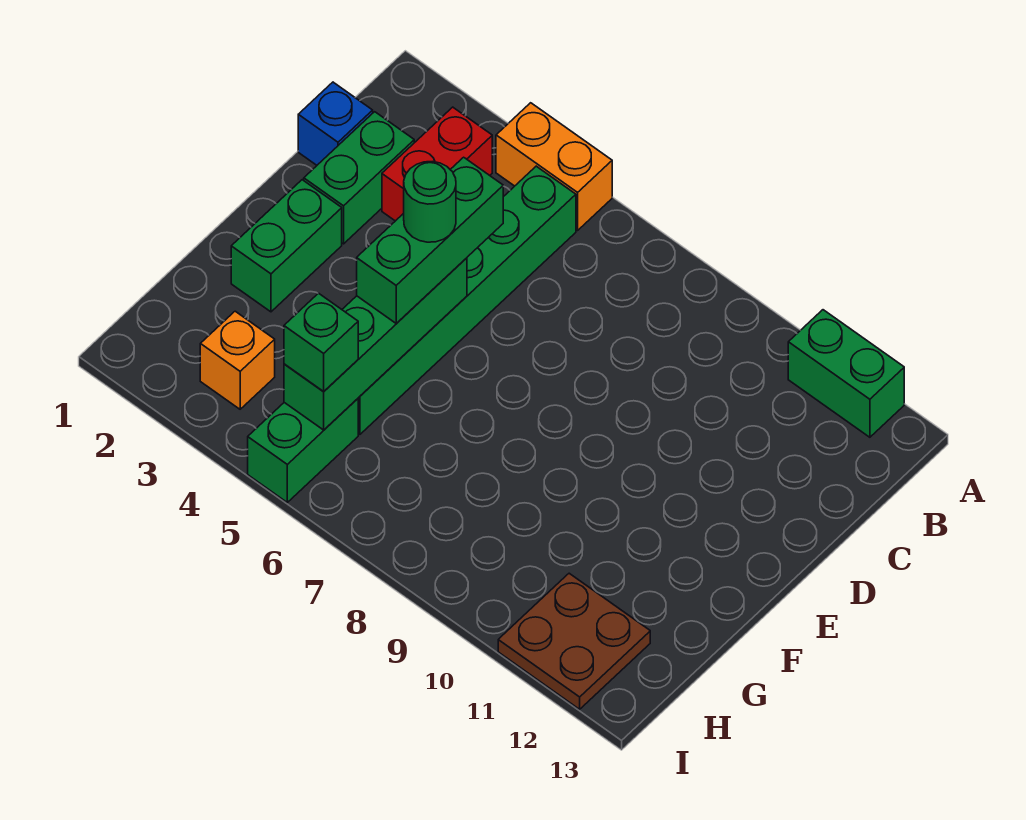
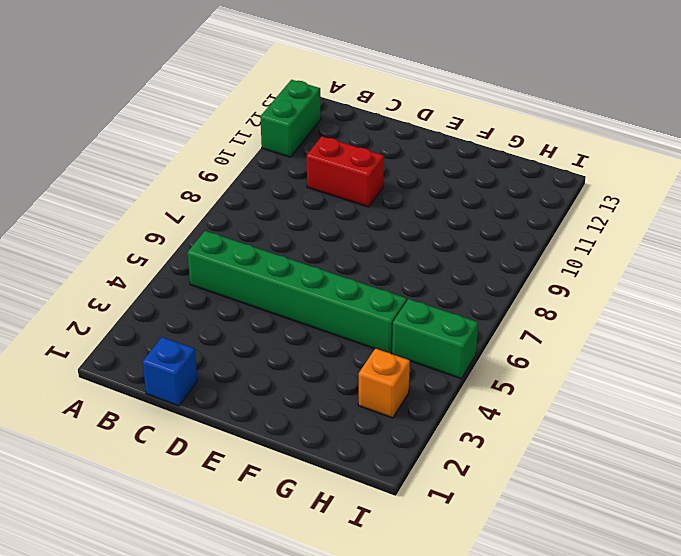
red brick C10:D10 level 1 -> red brick B3:C3 level 1
none -> orange brick A4:A5 level 1
none -> green brick C2:D2 level 1
none -> green brick E2:F2 level 1

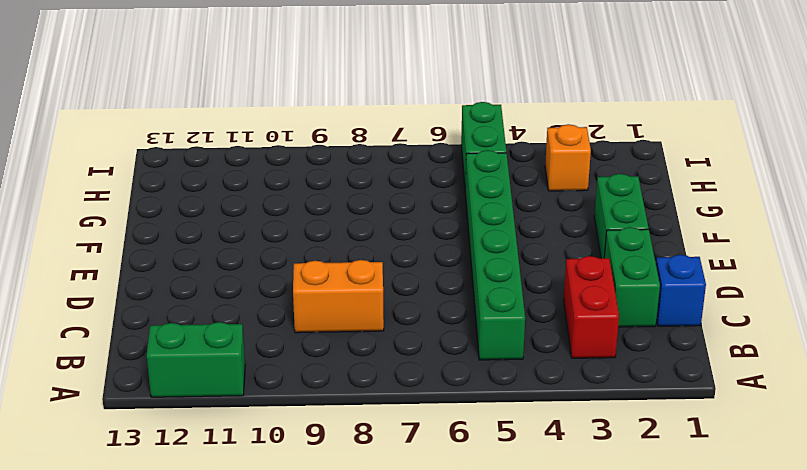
orange brick C8:C9 level 1 -> orange brick A4:A5 level 1
none -> brown plate H11:I12 level 1
none -> green brick E5:H5 level 2
none -> green brick D5:F5 level 3

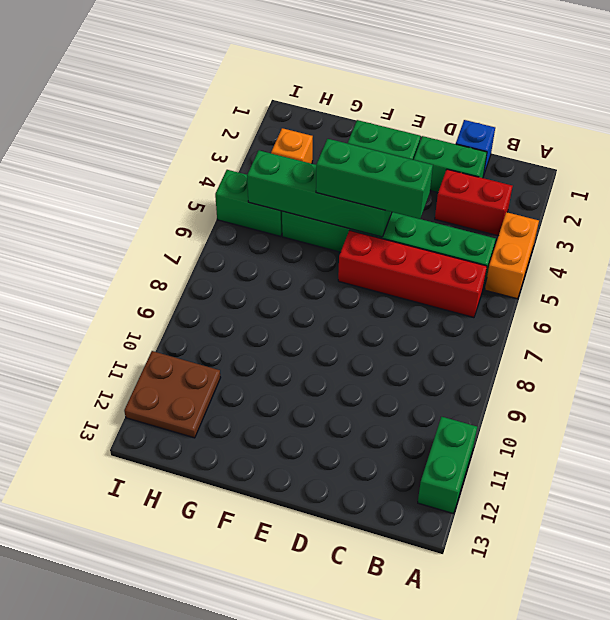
red brick B6:E6 level 1 -> none
none -> green brick H5 level 3
none -> green round brick E5 level 4

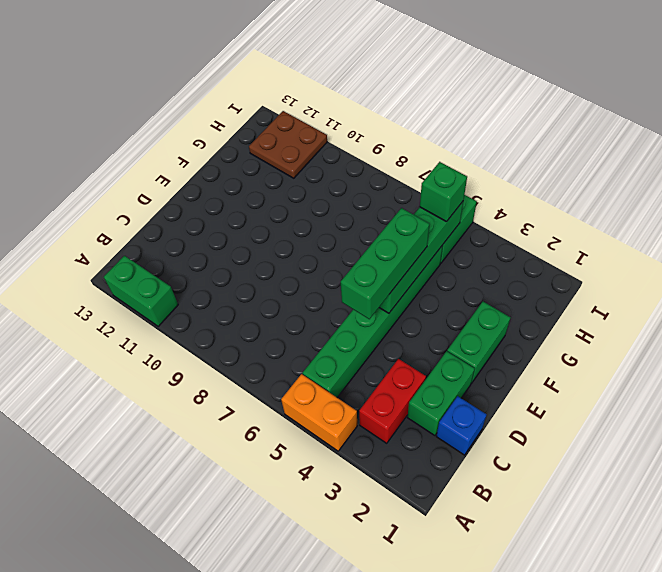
none -> orange brick H3 level 1
none -> green round brick E5 level 4

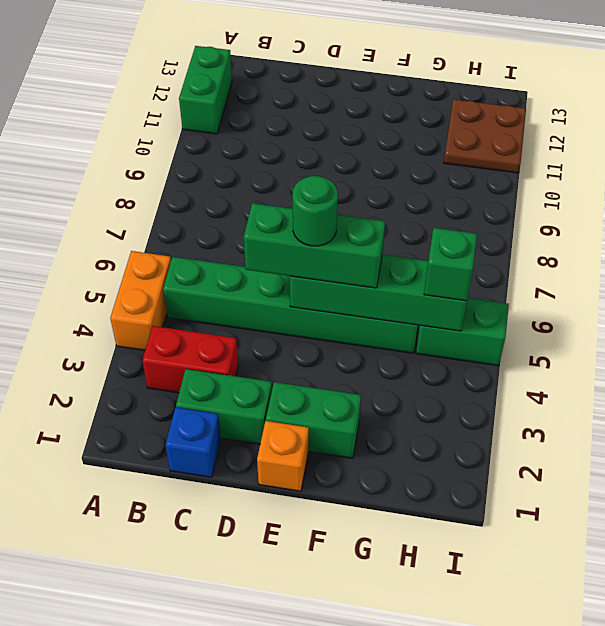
orange brick E1 level 1 -> orange brick H3 level 1

